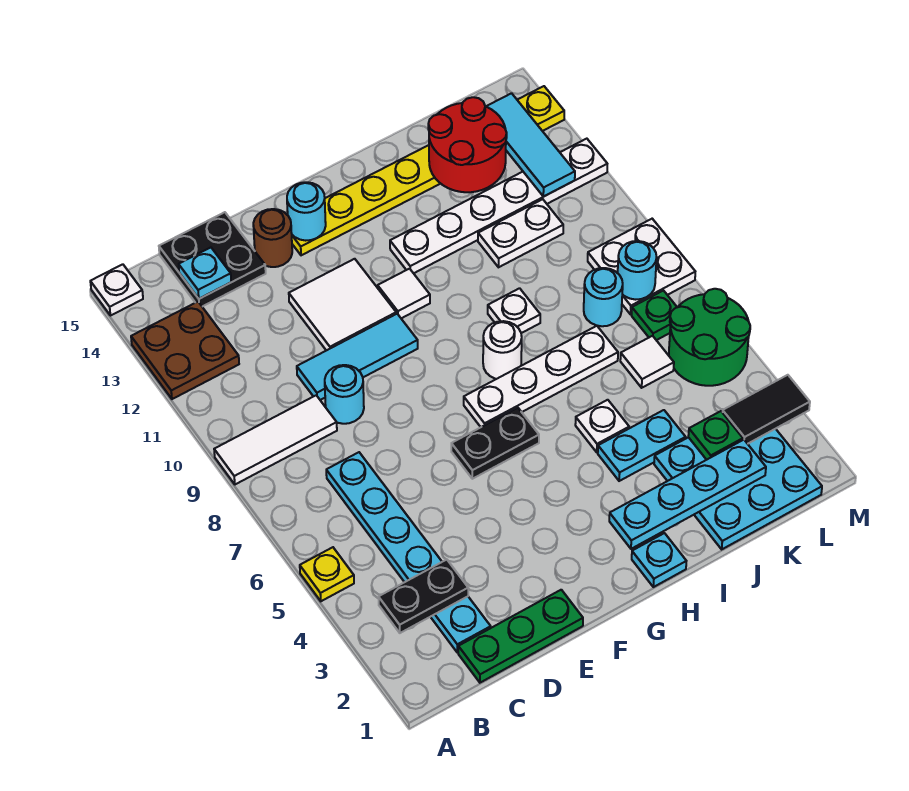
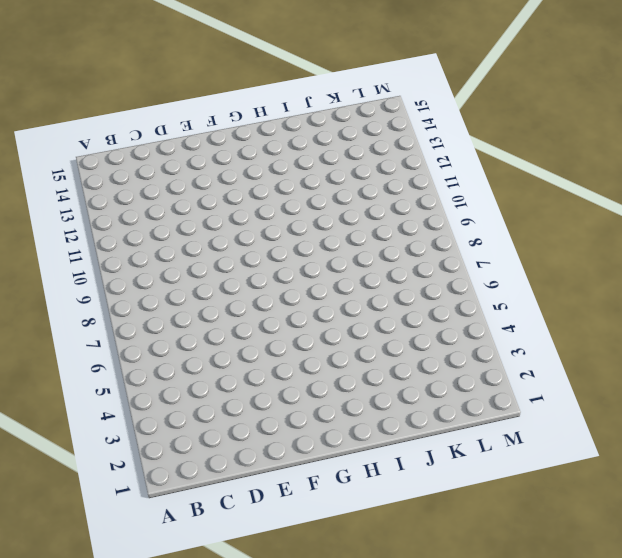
none -> yellow plate A5 level 1
none -> white tile A9:C9 level 1
none -> brown plate A12:B13 level 1
none -> white plate A15 level 1

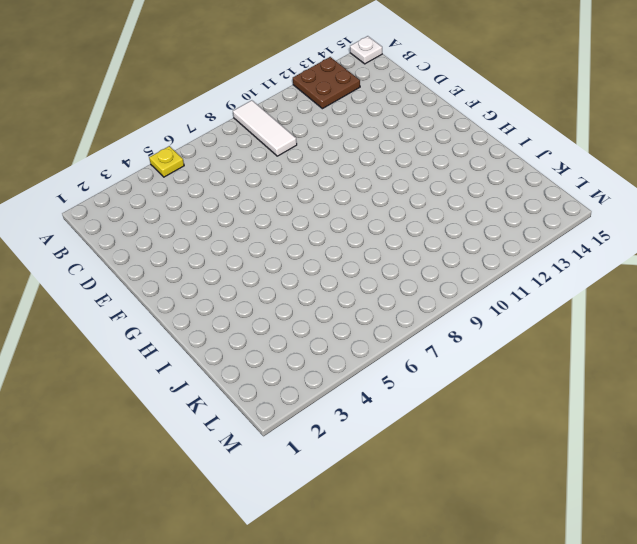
none -> green plate C1:E1 level 1
none -> cyan plate C2:C7 level 1
none -> black plate C14:D15 level 1
none -> cyan round brick D9 level 1

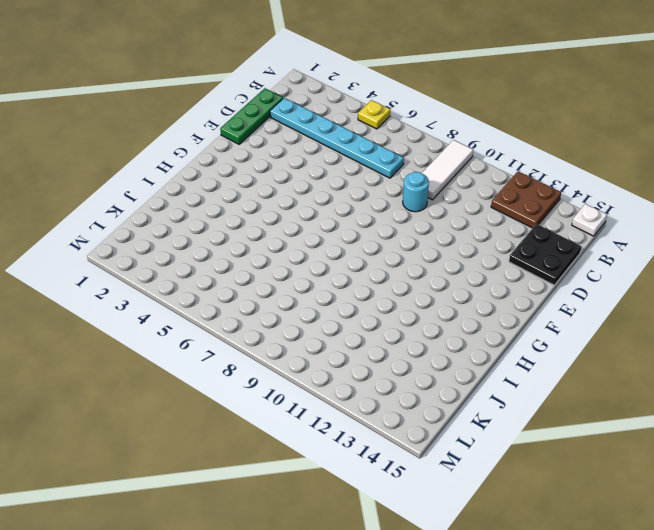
none -> cyan tile D10:F10 level 1
none -> white tile E11:F12 level 1
none -> brown round brick E14 level 1
none -> black plate F6:G6 level 1

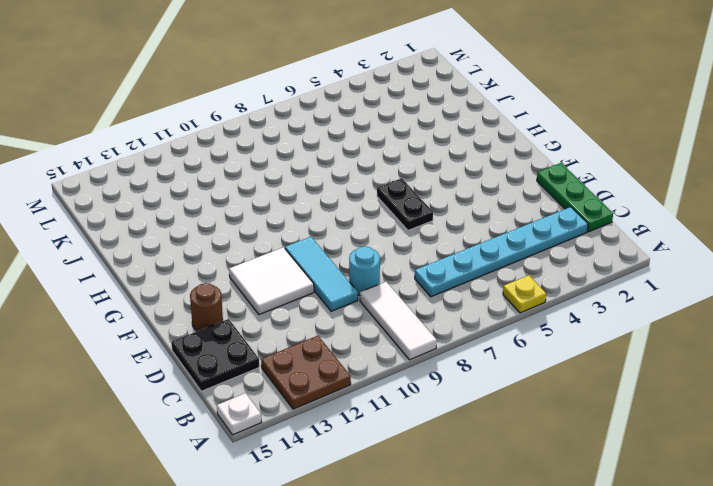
none -> yellow plate F14:M14 level 1
none -> white plate G7:J7 level 1
none -> white tile G11 level 1
none -> cyan plate H1 level 1

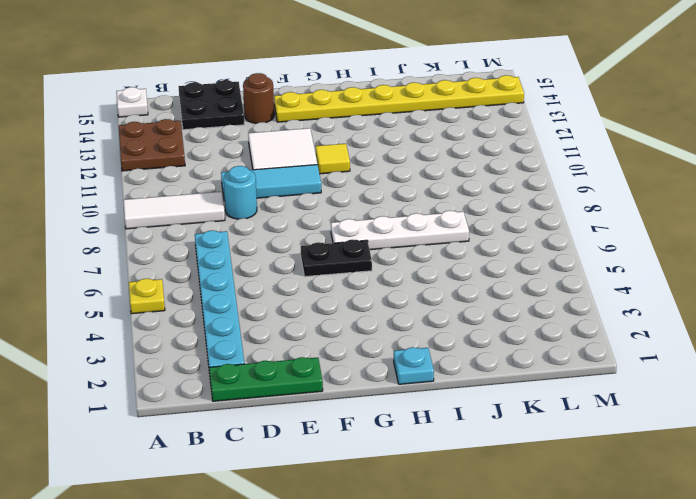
yellow tile G11 level 1 -> white tile G11 level 1
none -> white round brick H8 level 1
none -> white plate H12:M12 level 1
none -> cyan plate I4:J4 level 1
none -> white plate I5 level 1

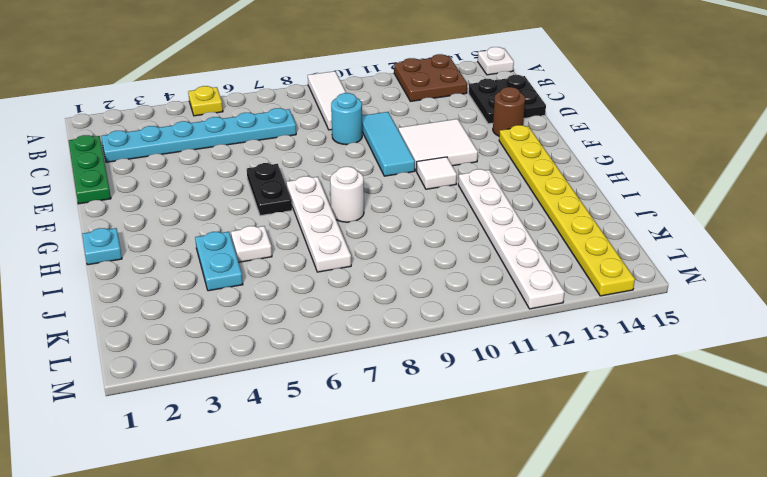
none -> white plate I9 level 1
none -> cyan plate J1:L3 level 1
none -> white plate J11:K11 level 1
none -> white tile K6 level 1

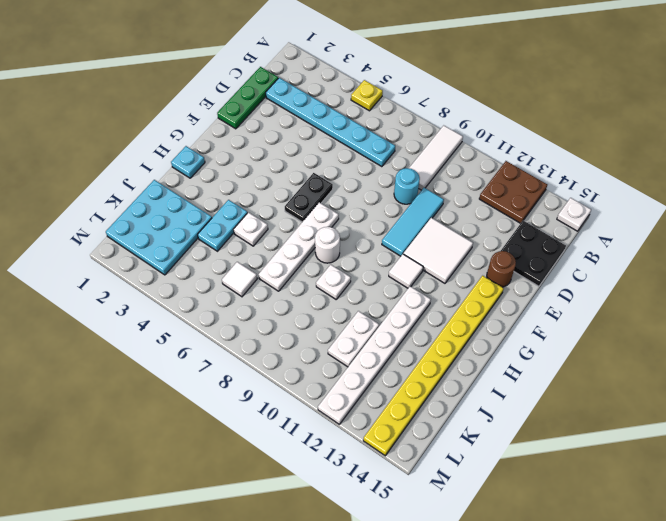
none -> cyan round brick K8 level 1
none -> green round brick L5:M6 level 1
none -> green plate L7 level 1
none -> white plate L8:M9 level 1

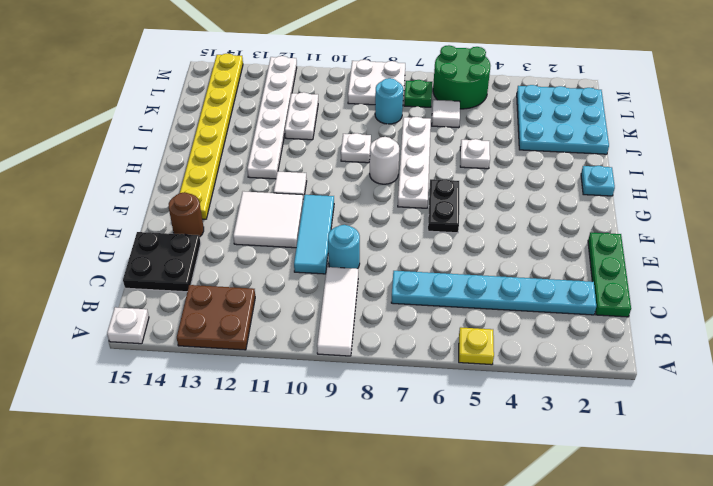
none -> cyan plate I4:J4 level 1
none -> black plate B3:C3 level 2
none -> cyan plate C14 level 2
none -> cyan round brick F14 level 2

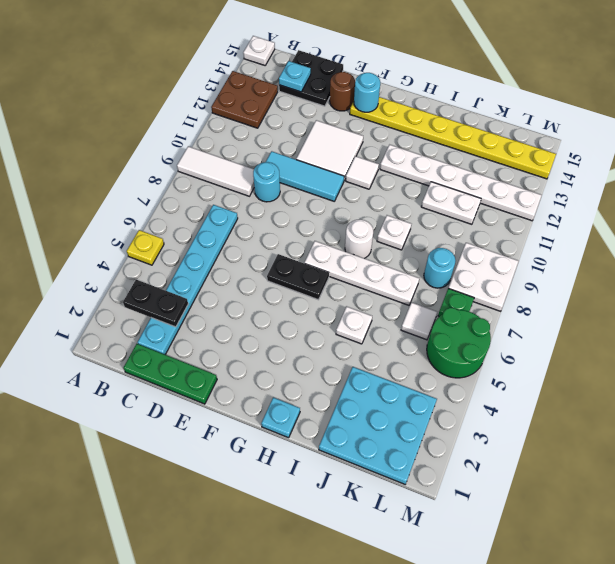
none -> cyan plate I4:J4 level 1
none -> cyan plate H2:K2 level 2
none -> red round brick J13:K14 level 2
none -> green plate K3 level 2

